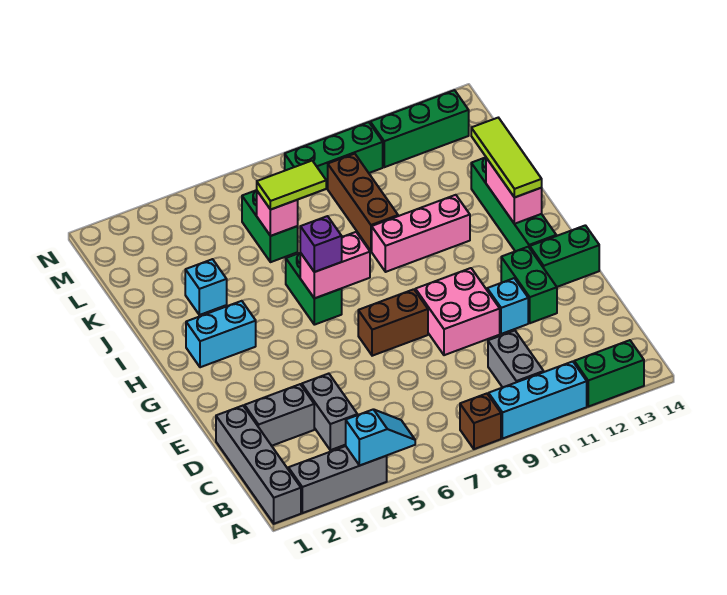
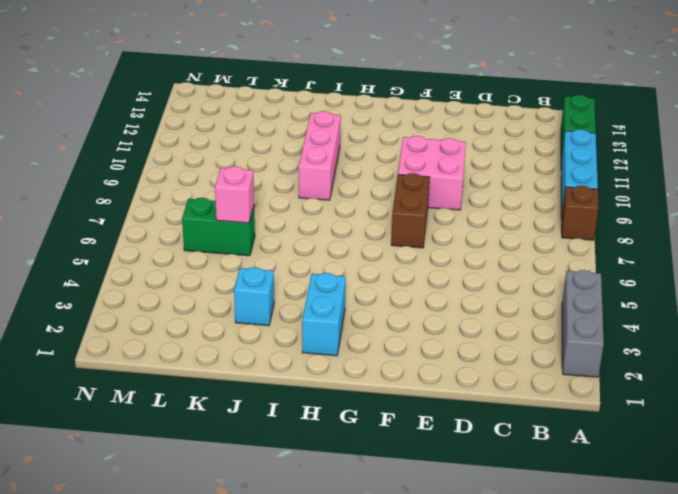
none -> grey brick A1:D1 level 1
none -> grey brick B10:C10 level 1
none -> grey brick C4:D4 level 1

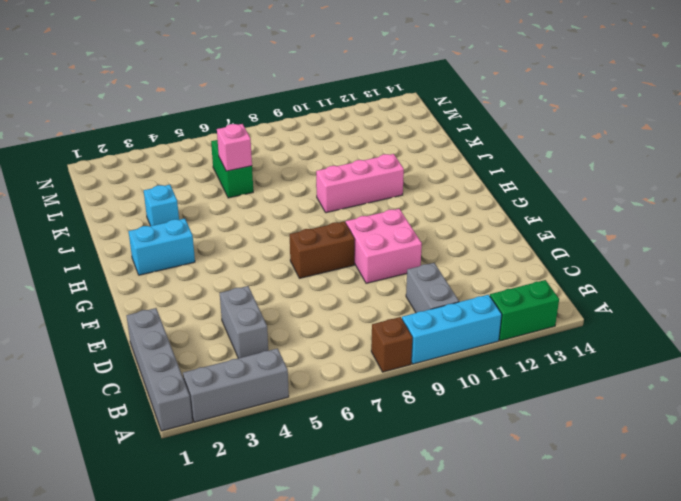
none -> grey brick D2:D3 level 1
none -> cyan brick E11 level 1
none -> green brick E12:F12 level 1

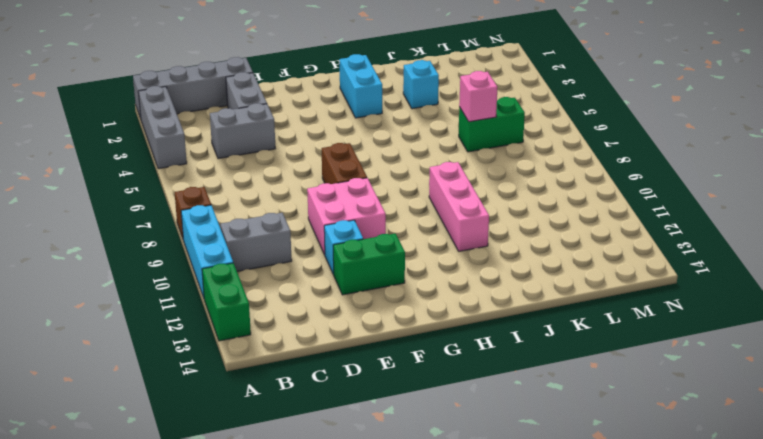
none -> green brick F13:F14 level 1
none -> green brick G13:J13 level 1
none -> green brick H6:I6 level 1

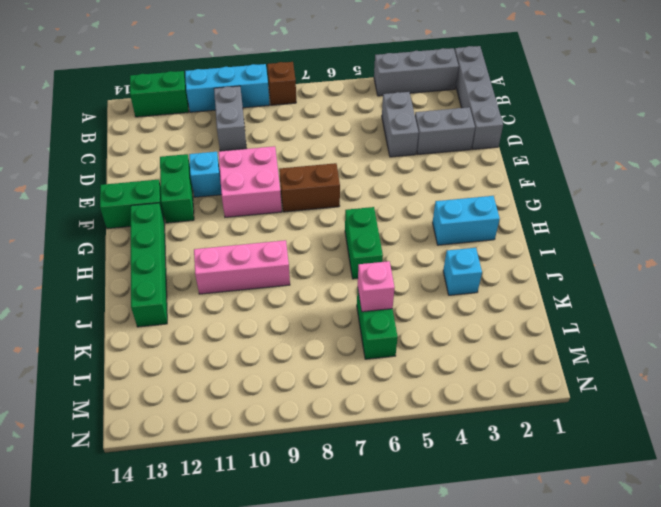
none -> brown brick J9:L9 level 1
none -> green brick M8:M10 level 1
none -> green brick M11:M13 level 1

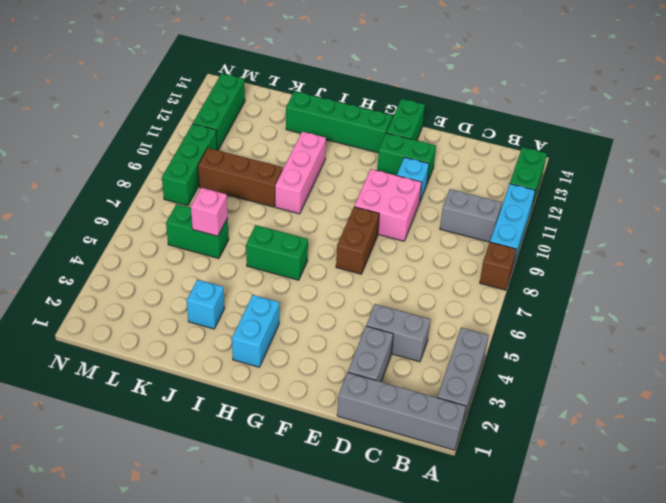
none -> cyan slope A4:A5 level 2 top 4
none -> pink brick H6:H7 level 2
none -> pink brick H13:I13 level 2

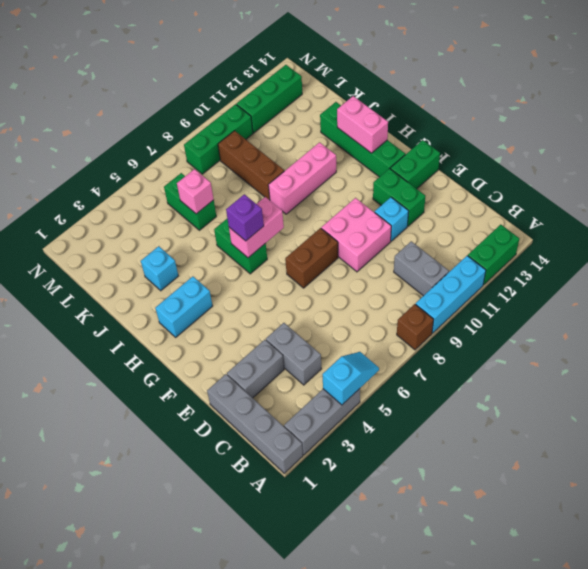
none -> lime tile H13:J13 level 3
none -> lime tile K6:K7 level 3

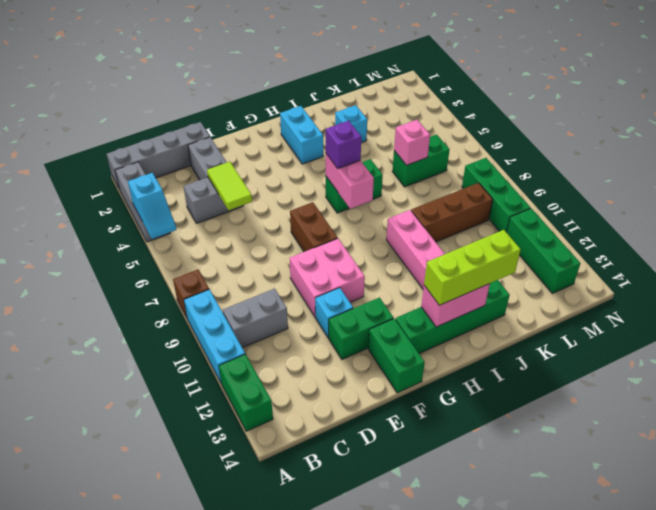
lime tile D4:D5 level 2 -> lime tile K6:K7 level 3
lime brick H13:J13 level 3 -> lime tile H13:J13 level 3

